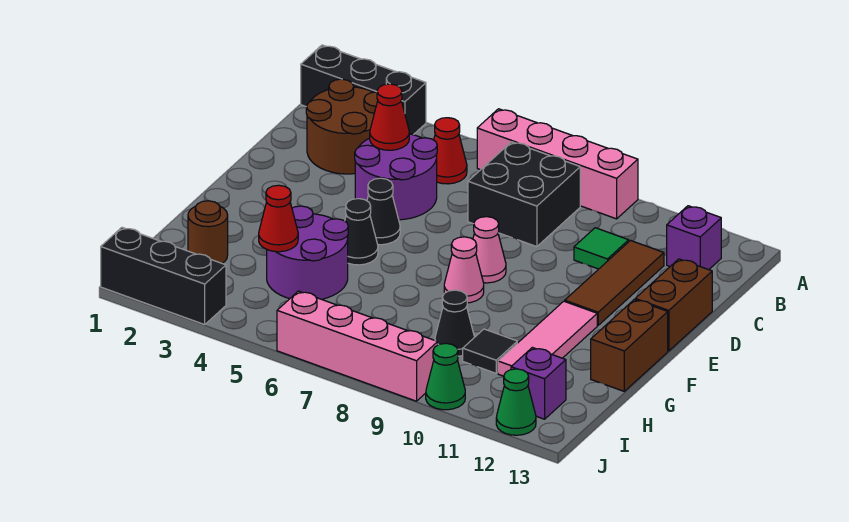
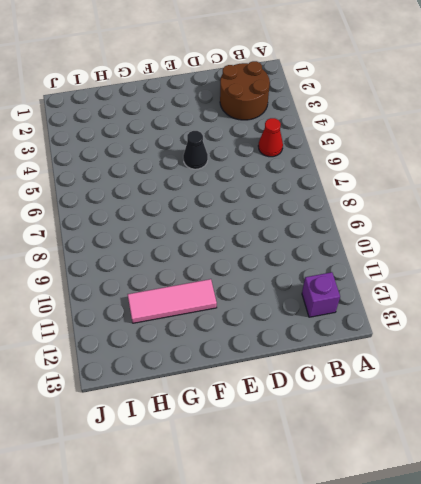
none -> black brick A1:A3 level 1
none -> pink brick A6:A9 level 1
none -> black brick B7:C8 level 1

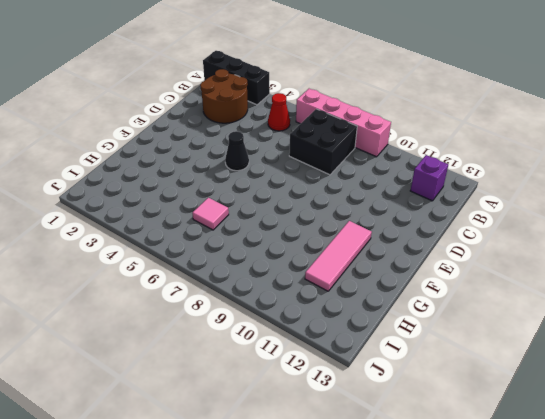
pink tile H6 level 1 -> none
none -> purple round brick C4:D5 level 1
none -> green tile C10 level 1
none -> brown tile C11:E11 level 1

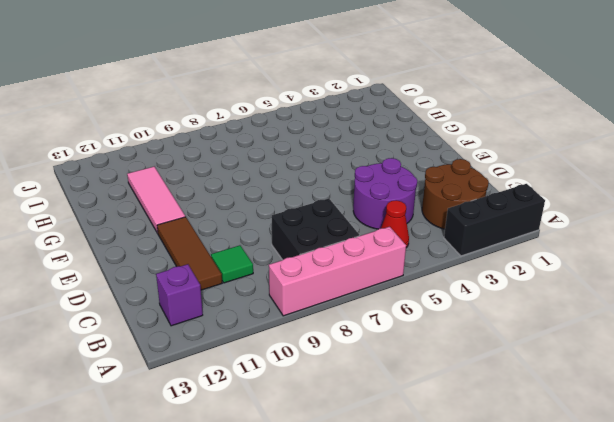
none -> brown brick D13:E13 level 1
none -> black cone E5 level 1
none -> pink cone E8 level 1

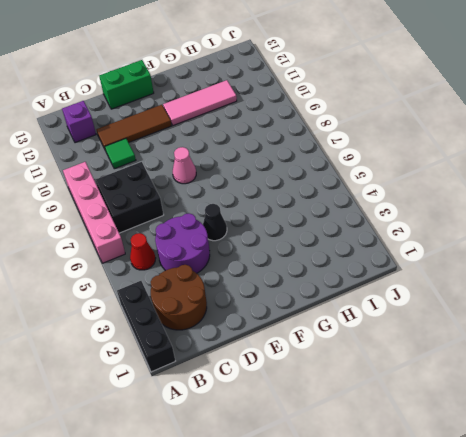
green brick D13:E13 level 1 -> brown brick D13:E13 level 1
none -> black cone F5 level 1
none -> pink cone F8 level 1
none -> brown brick F13:G13 level 1

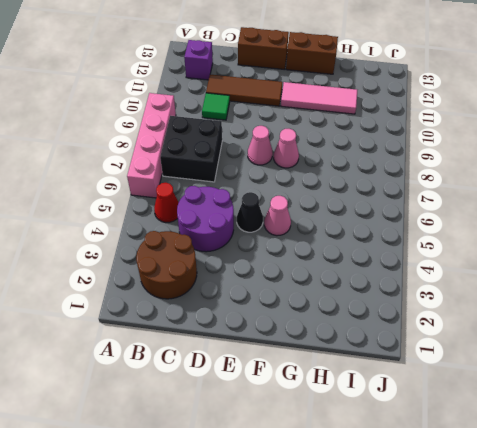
pink cone F5 level 1 -> black cone F5 level 1
none -> black brick A1:A3 level 1
none -> purple round brick G4:H5 level 1
none -> brown round brick H2 level 1

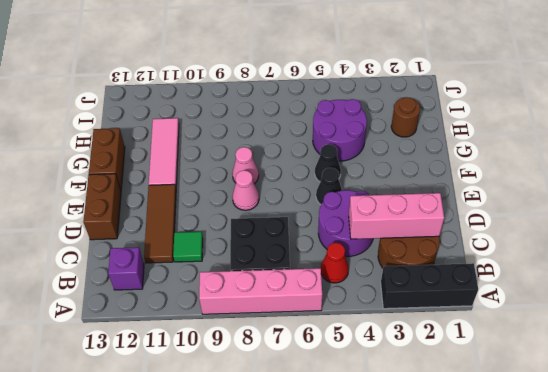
pink brick C2:C4 level 2 -> red cone C4 level 2
none -> black cone H9 level 1
none -> black tile H10 level 1
none -> purple brick I12 level 1

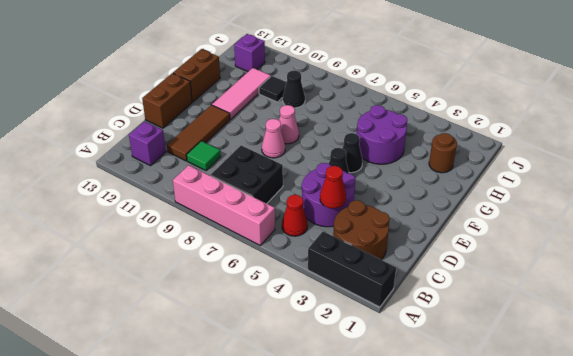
none -> black brick J1:J3 level 1
none -> pink brick J6:J9 level 1
none -> green cone J10 level 1

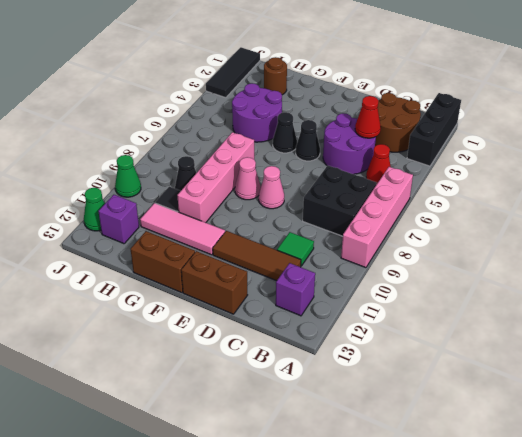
pink brick G7:G10 level 1 -> pink brick J6:J9 level 1
black tile J1:J3 level 1 -> black brick J1:J3 level 1
none -> red cone H4 level 2

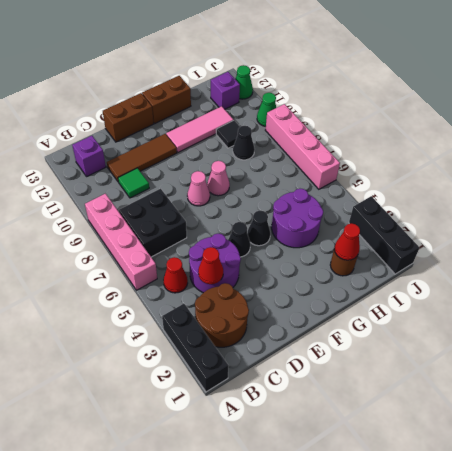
red cone H2 level 2 -> red cone H4 level 2

